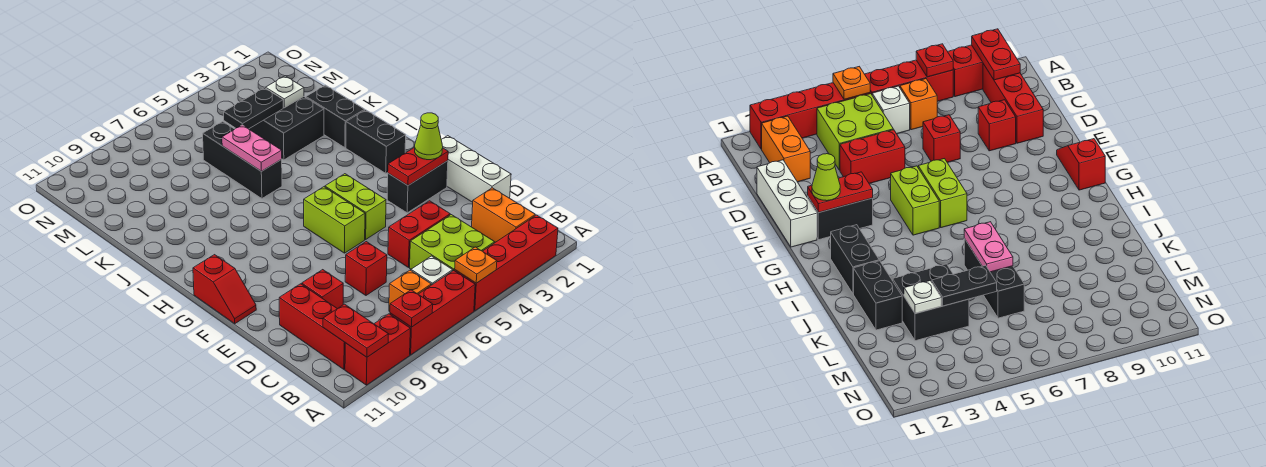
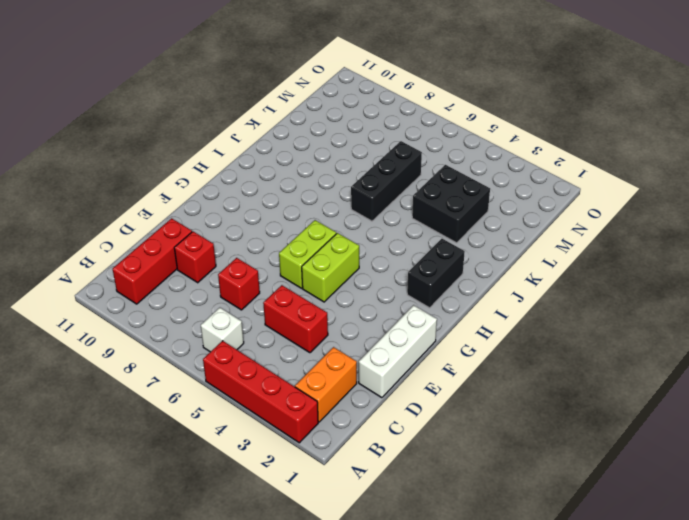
none -> red brick A6:A8 level 1
none -> red brick A9:A10 level 1
none -> lime brick B4:C5 level 1

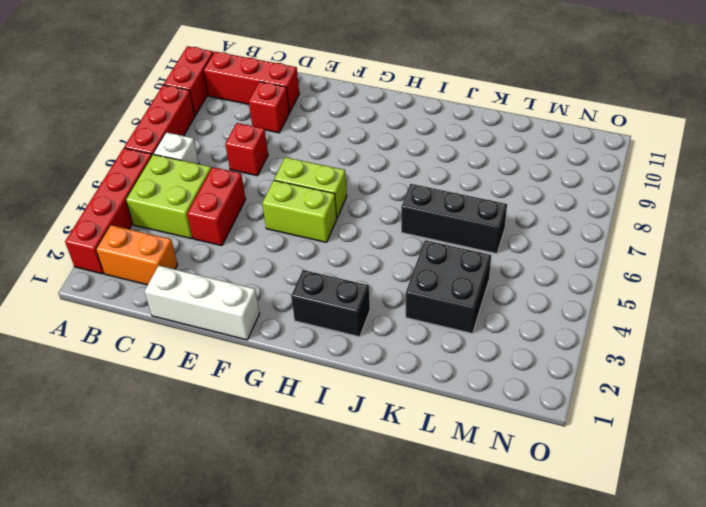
none -> orange brick B7 level 1
none -> black brick F2:F3 level 1
none -> red slope F11:G11 level 1 top G

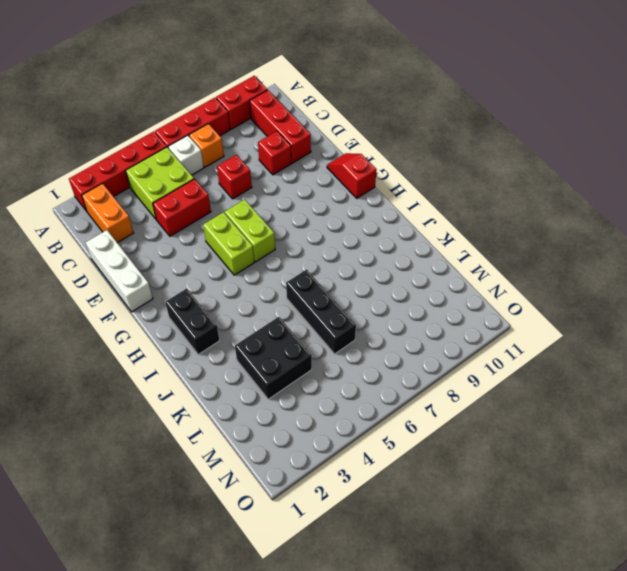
none -> black brick F2:F3 level 1
none -> black brick J2:K2 level 1
none -> orange plate A5 level 2

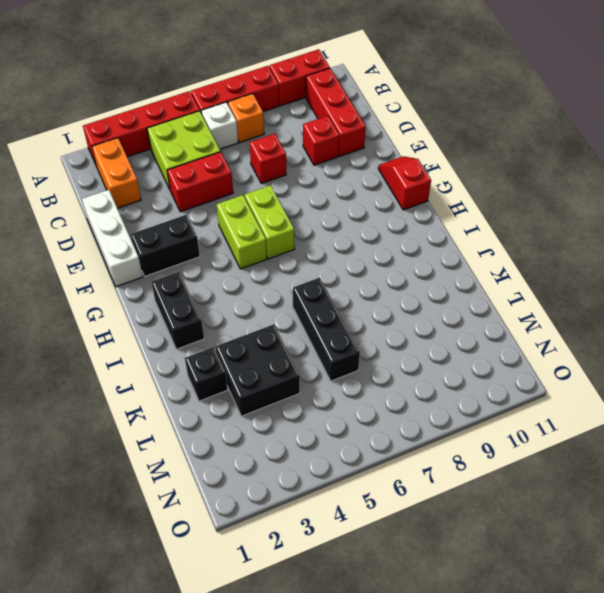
black brick K2 level 1 -> black brick J2:K2 level 1
none -> orange plate A5 level 2
none -> red plate A8 level 2
none -> red plate A10:B10 level 2

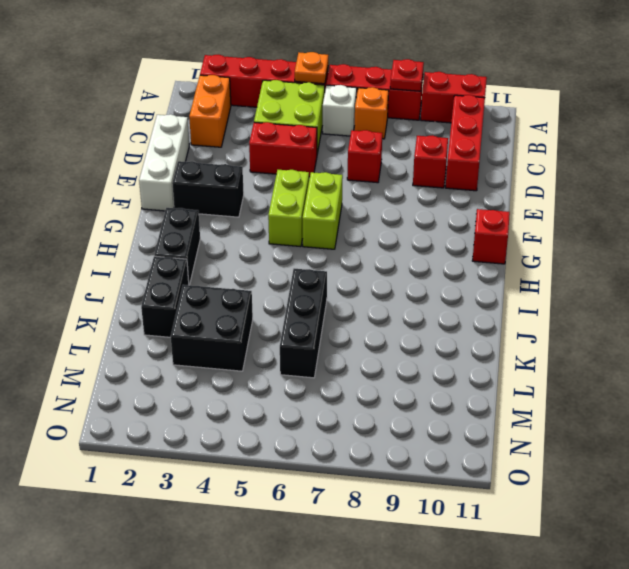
none -> red plate A10:B10 level 2
none -> red plate F2:F3 level 2
none -> pink plate J6:K6 level 2

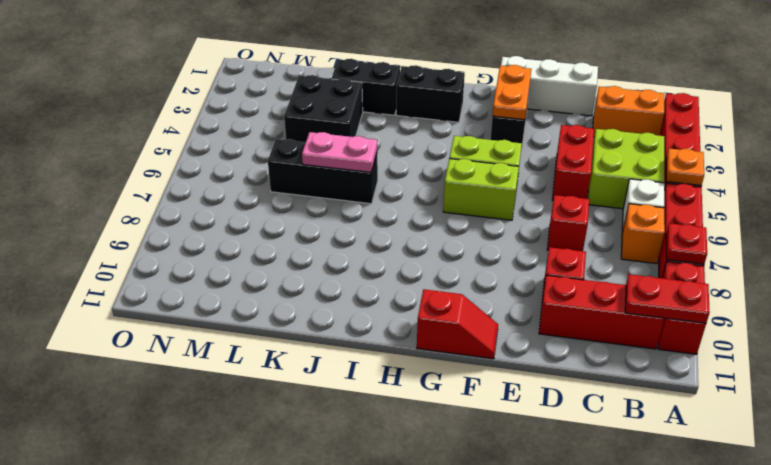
orange plate F2:F3 level 2 -> red plate F2:F3 level 2
none -> white plate L3 level 2
none -> black plate L4:L5 level 2
none -> lime cone F2 level 3

